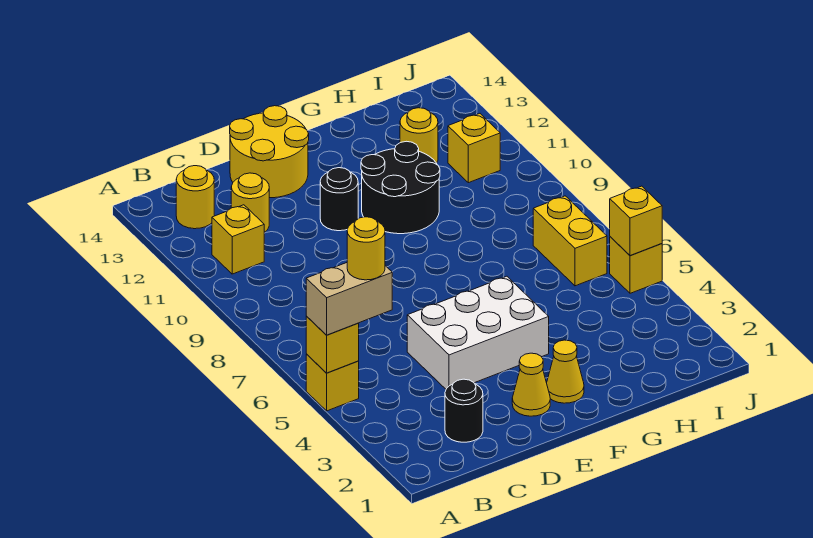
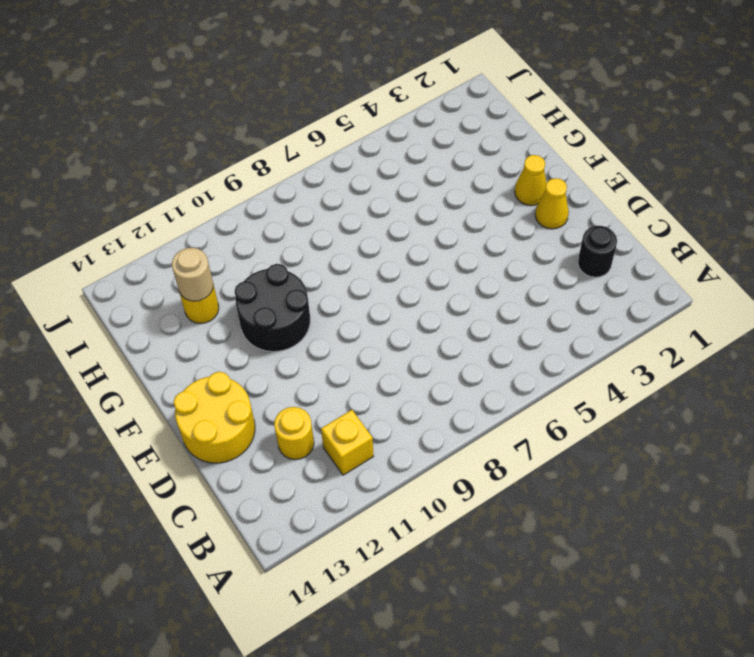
tan round brick H12 level 2 -> none
none -> yellow brick A5 level 1
none -> yellow round brick B13 level 1
none -> white brick D4:F5 level 1

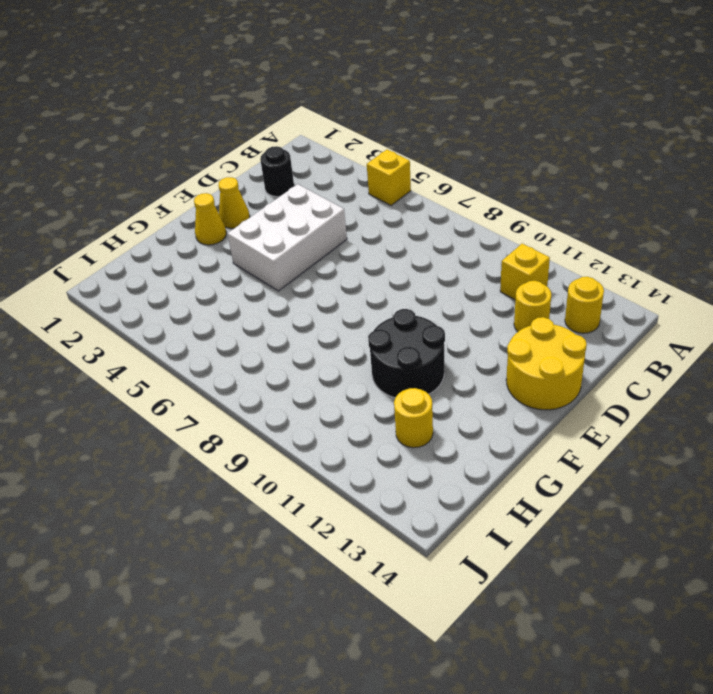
none -> black round brick E11 level 1
none -> yellow brick I6:I7 level 1
none -> yellow brick I11 level 1

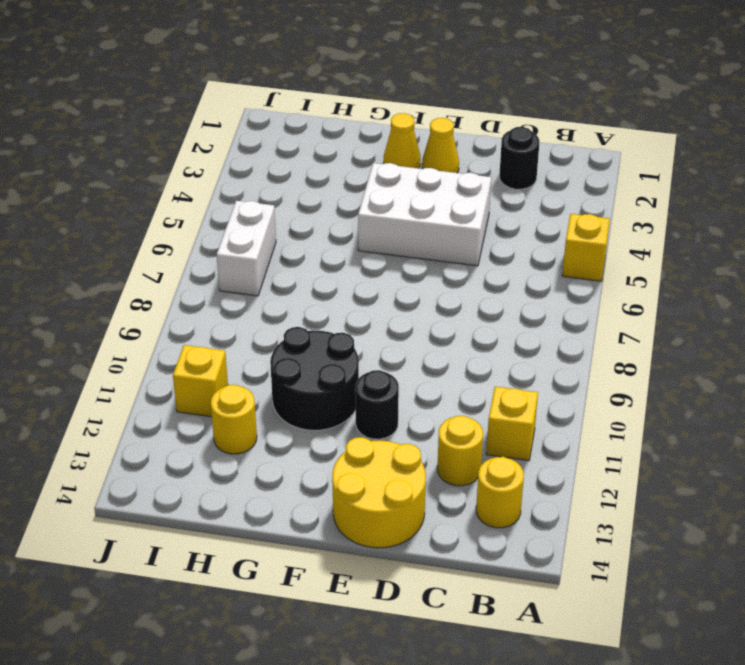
white brick I6:I7 level 1 -> yellow brick I6:I7 level 1
none -> yellow brick J5 level 1
none -> yellow brick A5 level 2
none -> yellow brick J5 level 2

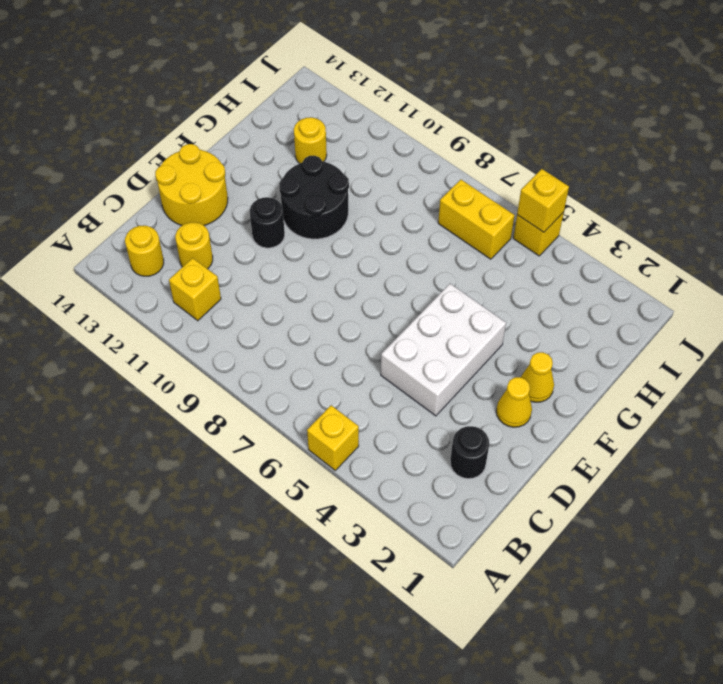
none -> yellow brick I11 level 1
none -> yellow brick A5 level 2
none -> tan brick A5:B5 level 3

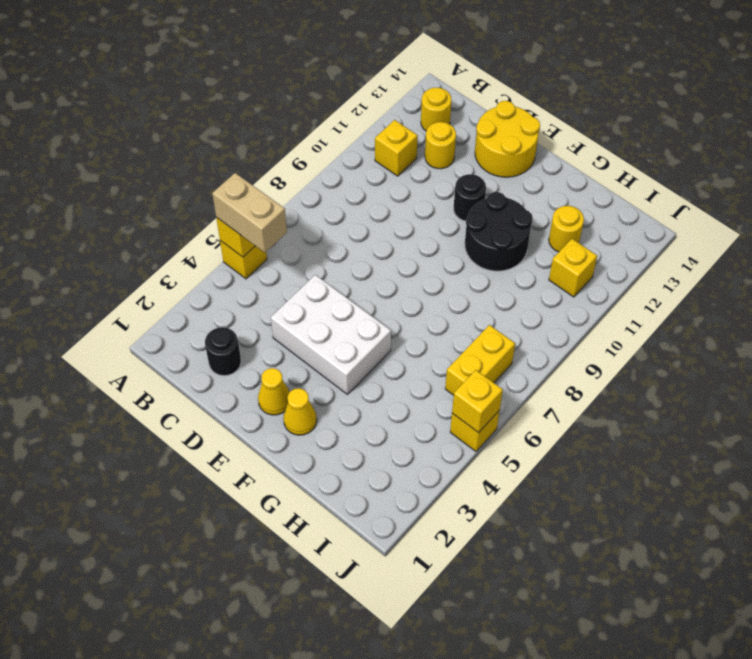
none -> yellow round brick B5 level 4

